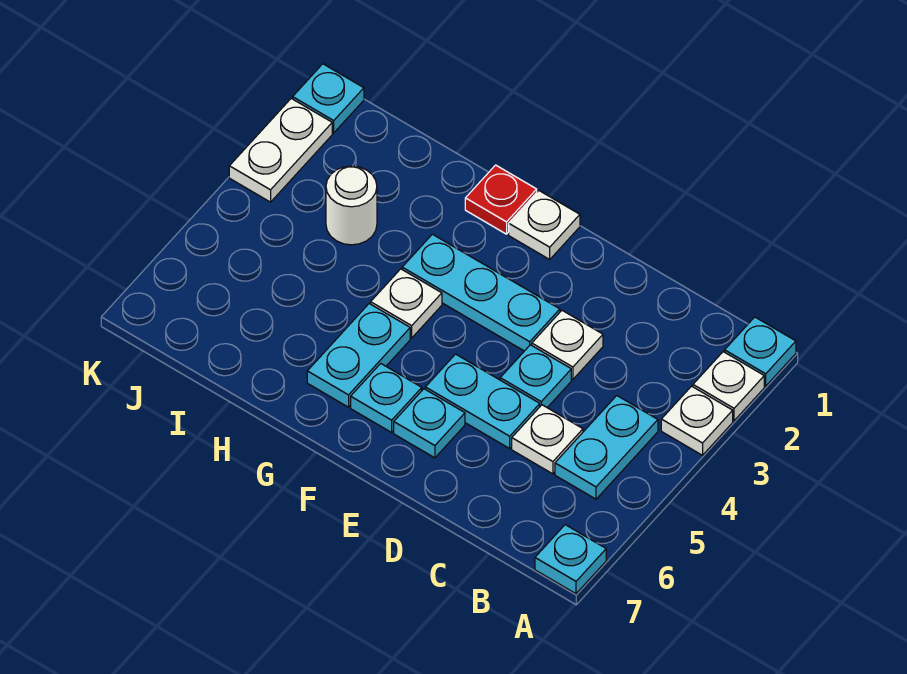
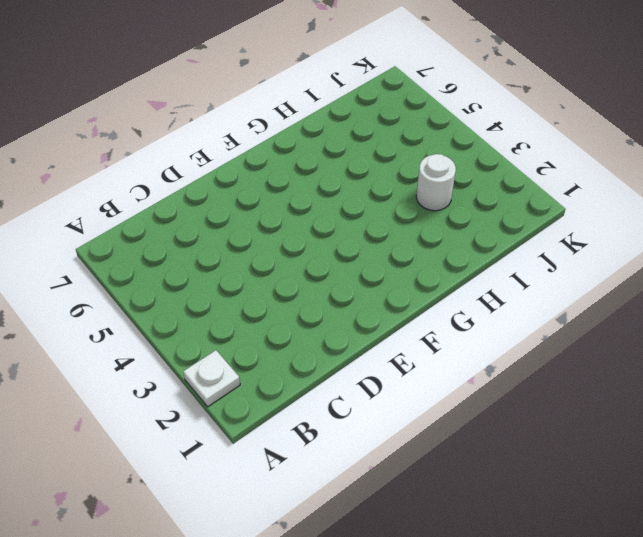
none -> cyan plate A1 level 1
none -> white plate A3 level 1
none -> cyan plate A7 level 1

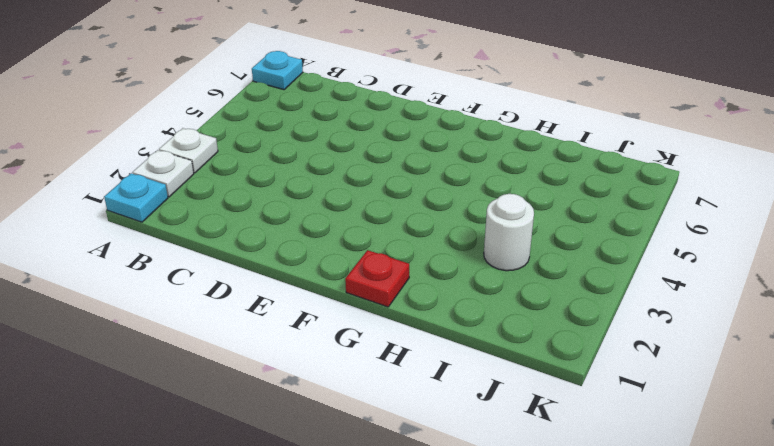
none -> cyan plate B4:B5 level 1
none -> white plate C5 level 1
none -> white plate D3 level 1

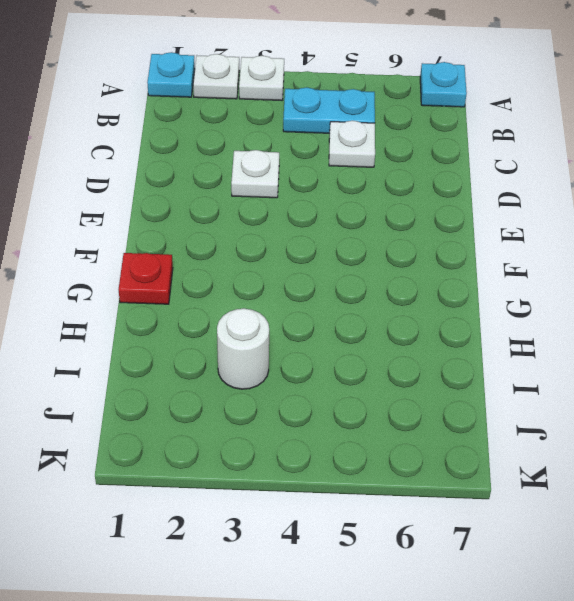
none -> cyan plate D4 level 1
none -> cyan plate D5:E5 level 1
none -> cyan plate E3:G3 level 1

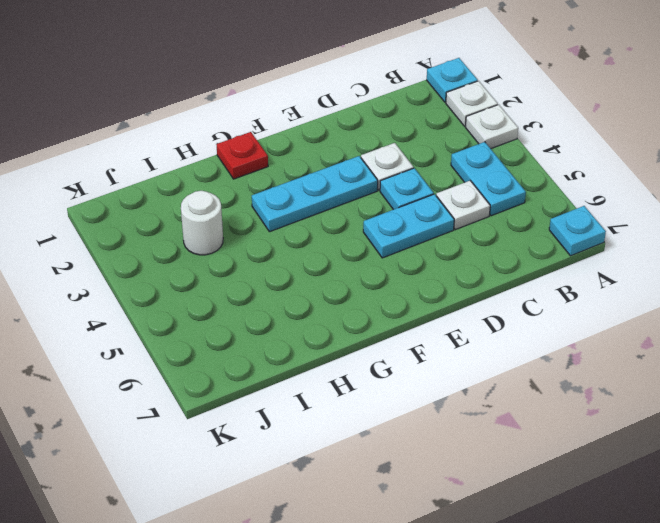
none -> cyan plate E6 level 1
none -> white plate F1 level 1
none -> cyan plate F6 level 1

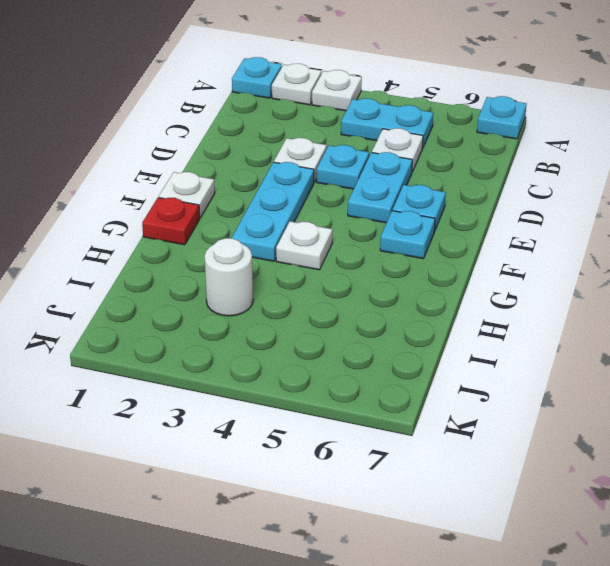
none -> cyan plate G5:G6 level 1
none -> cyan plate K1 level 1
none -> white plate K2:K3 level 1

